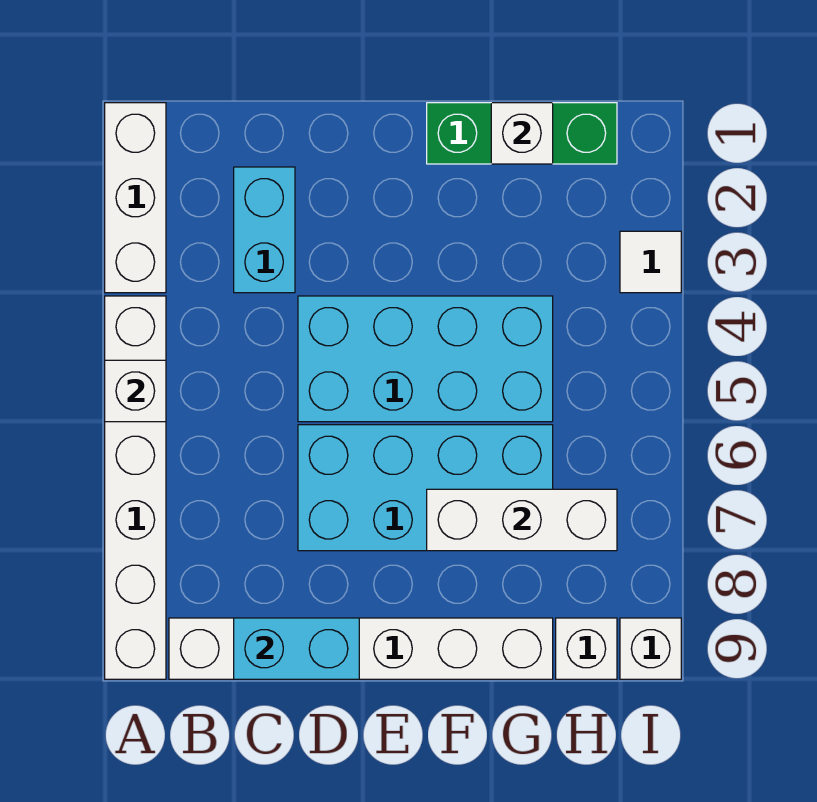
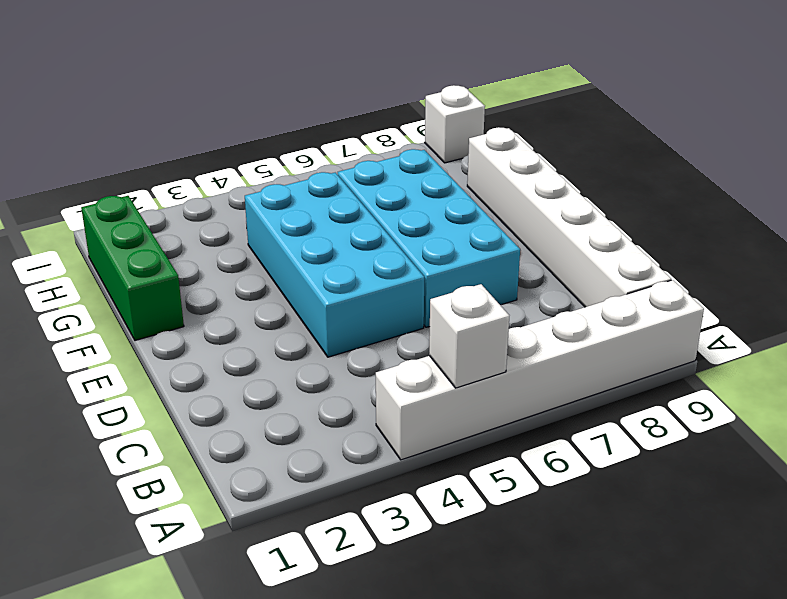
none -> white brick A1:A3 level 1
none -> cyan brick C2:C3 level 1
none -> white brick H9 level 1

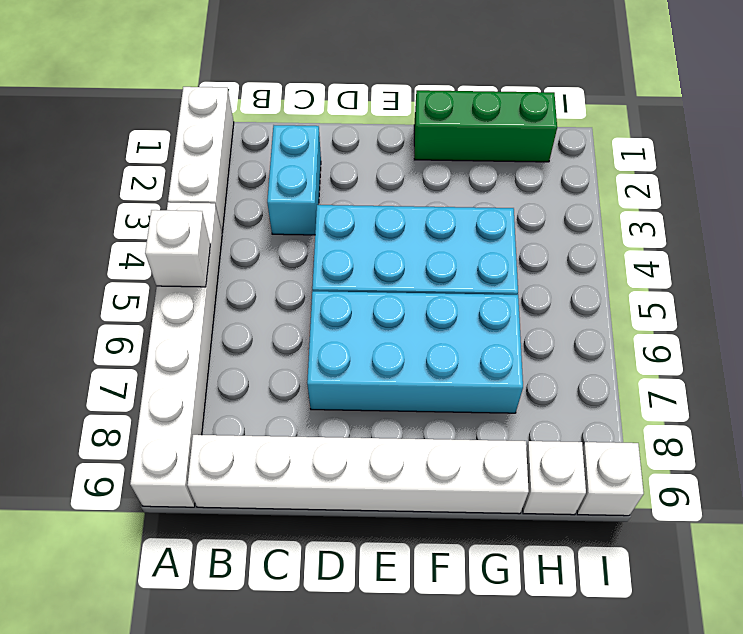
none -> white tile I3 level 1
none -> cyan brick C9:D9 level 2
none -> white brick F7:H7 level 2

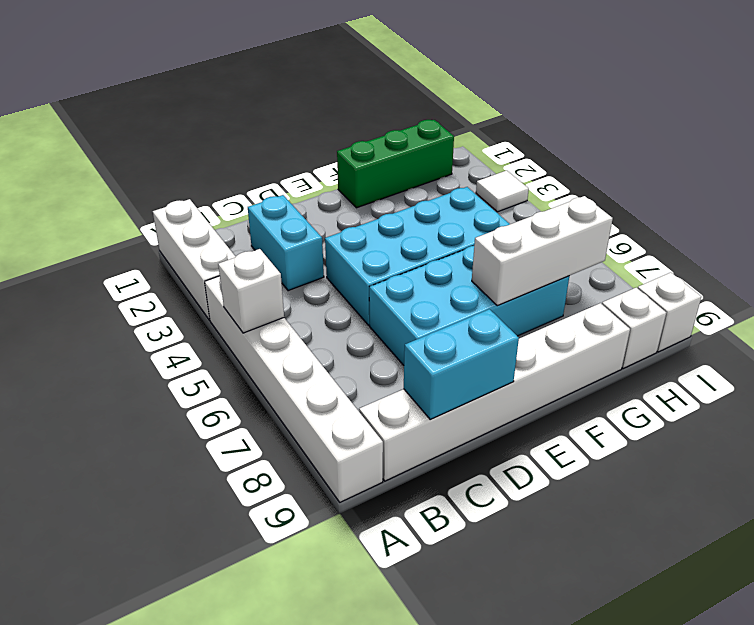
none -> white brick G1 level 2

